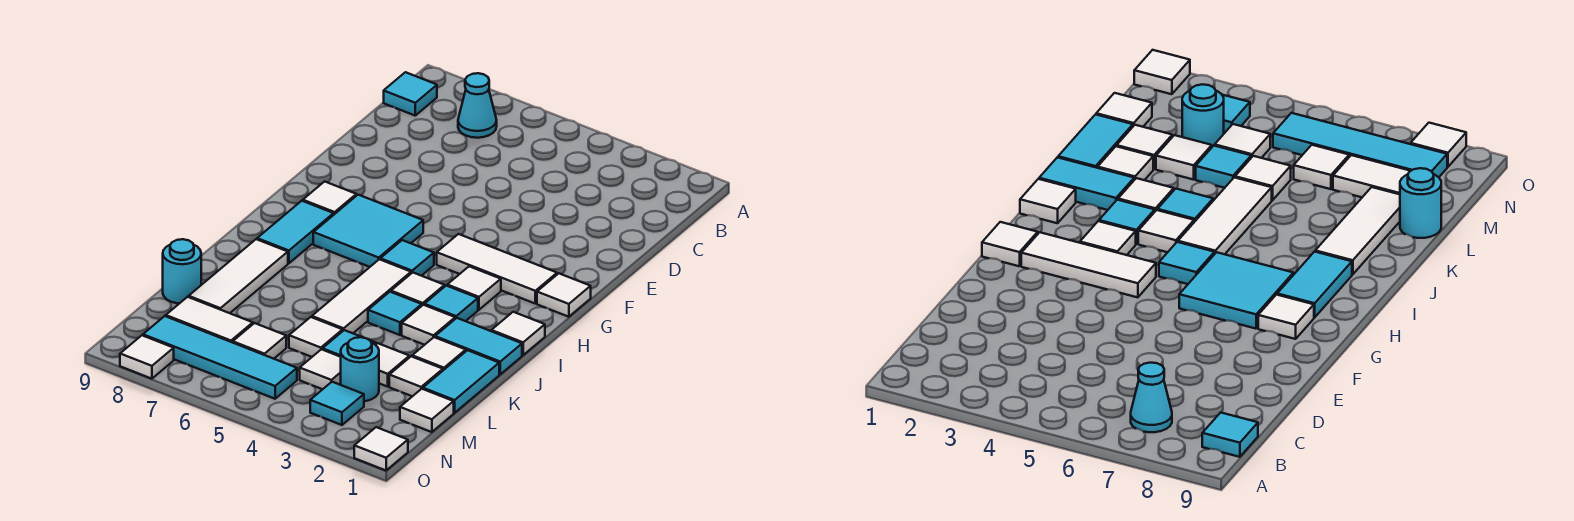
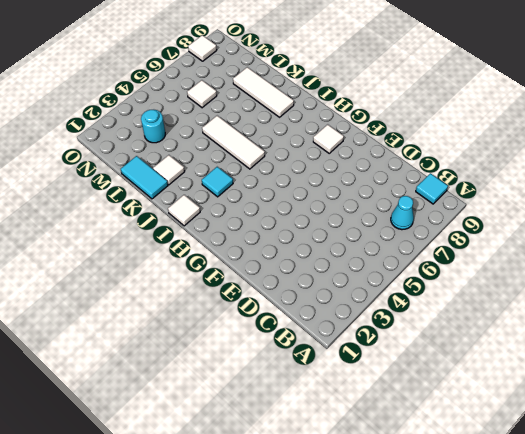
none -> white tile G1 level 1
none -> white tile G2:G4 level 1
none -> cyan tile G6:H7 level 1
none -> white tile H3 level 1

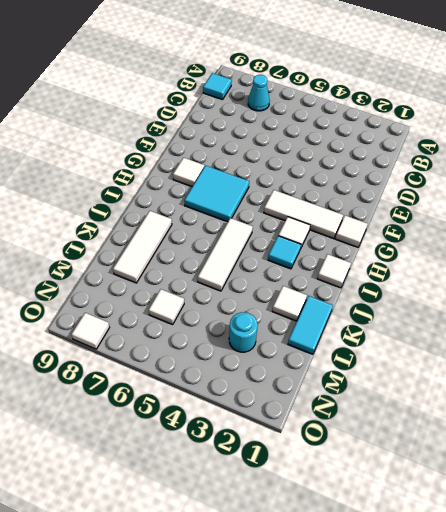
none -> cyan tile H5 level 1
none -> cyan tile H8:I8 level 1
none -> white tile I4 level 1
none -> cyan tile J1:J2 level 1

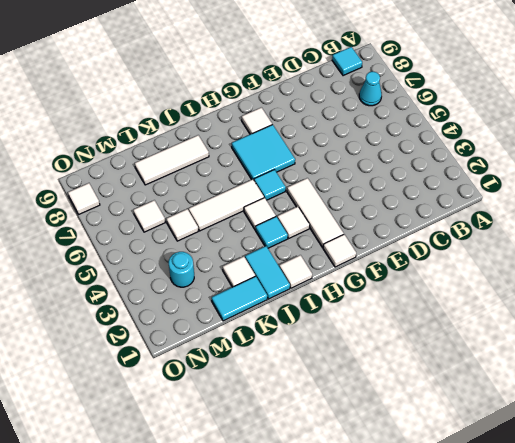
none -> cyan tile H8:I8 level 1
none -> white tile J3 level 1
none -> cyan tile J4 level 1
none -> white tile L2 level 1

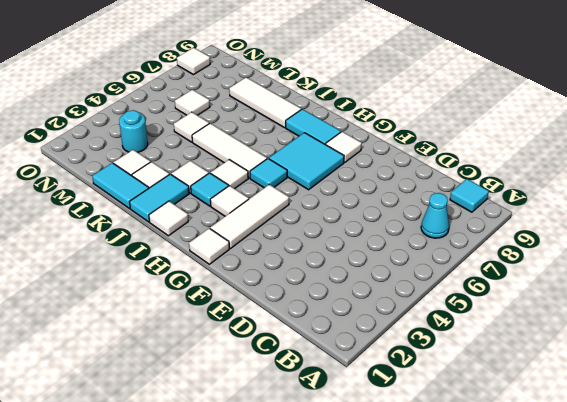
none -> cyan tile J4 level 1
none -> white tile L3 level 1
none -> cyan tile L4 level 1
none -> cyan round brick L9 level 1

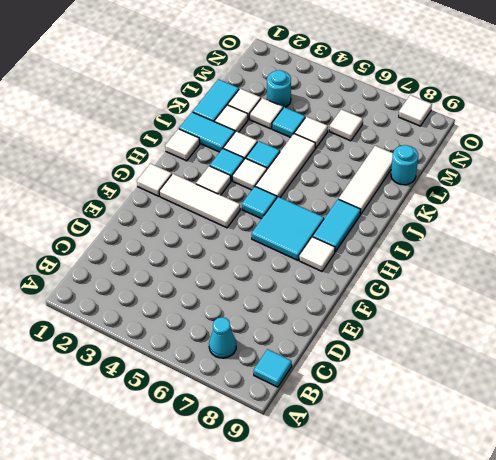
none -> white tile M1 level 1
none -> white tile M4 level 1
none -> white tile M7:M8 level 1
none -> cyan tile N3 level 1

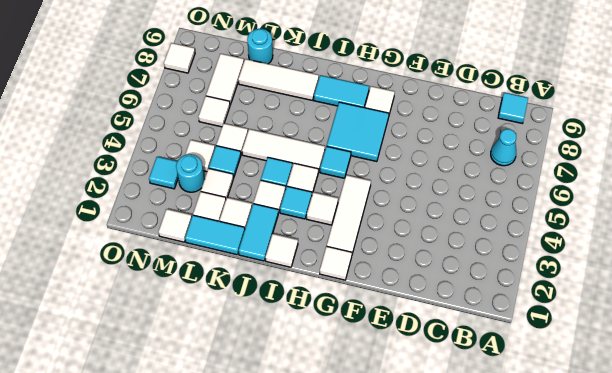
none -> cyan tile N5:N8 level 1
none -> white tile O1 level 1

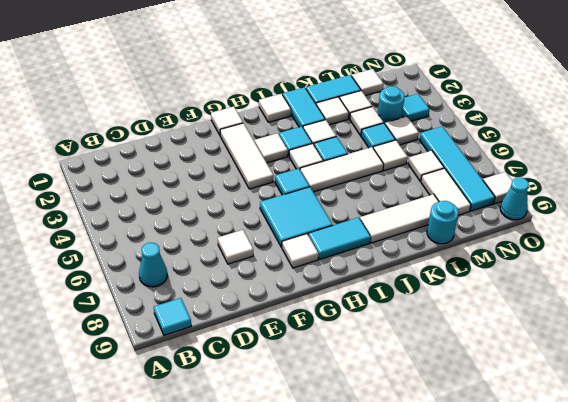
white tile E7 level 1 -> white tile O1 level 1
cyan cone O9 level 1 -> none

